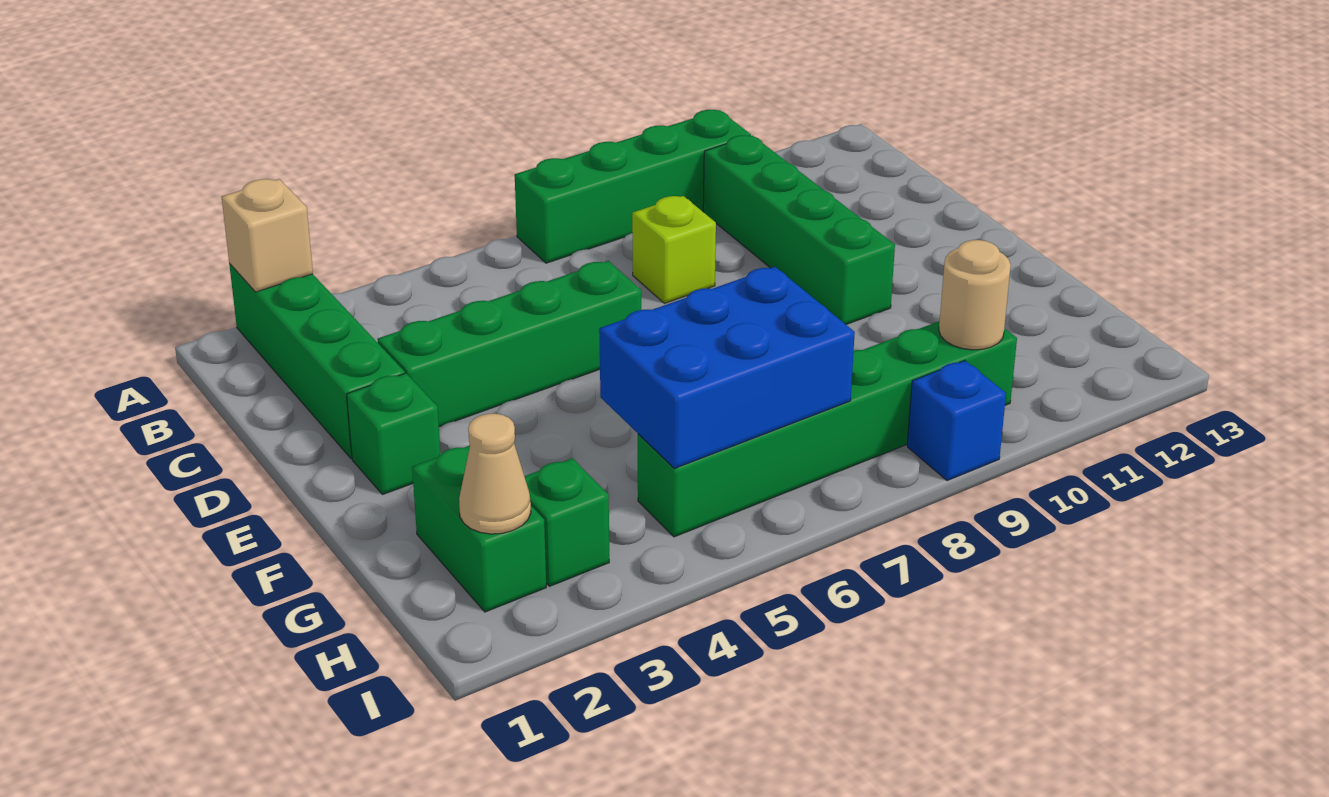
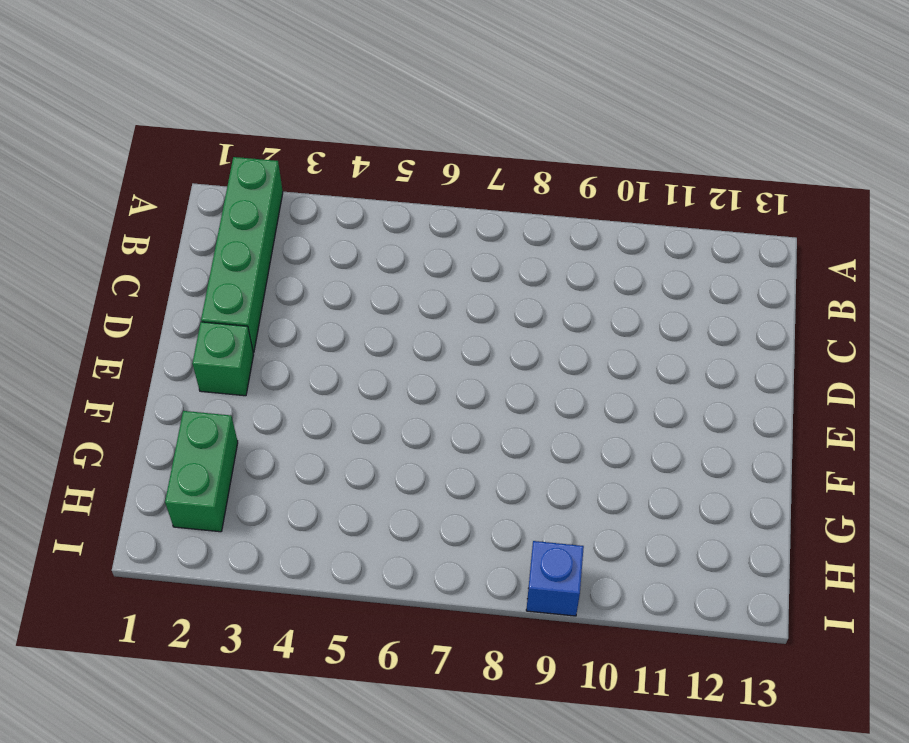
none -> green brick A7:A10 level 1
none -> green brick B10:E10 level 1
none -> lime brick C8 level 1

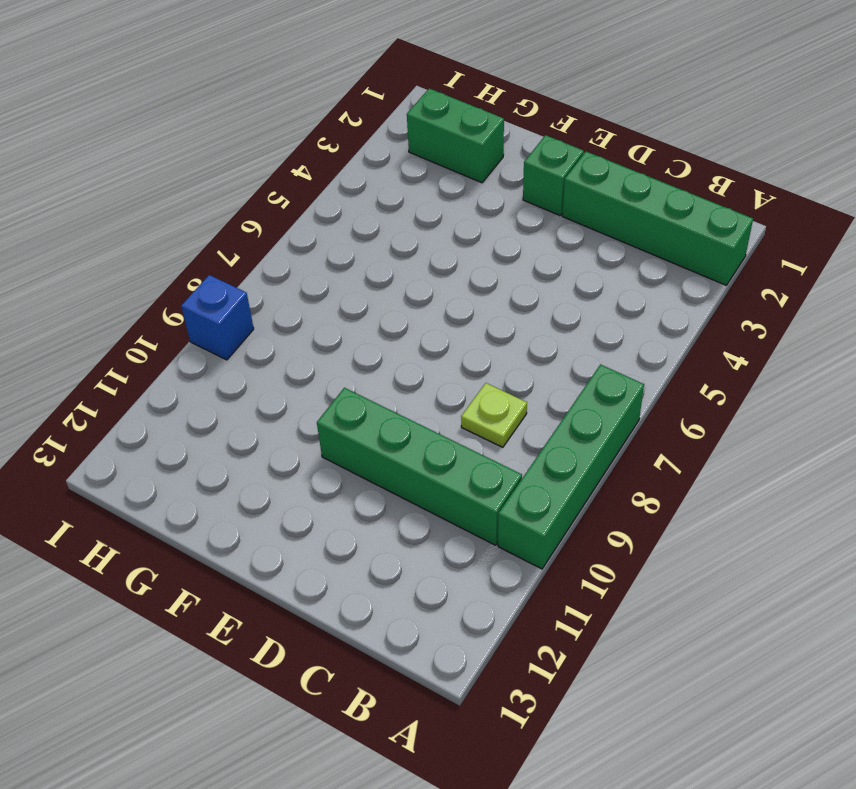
lime plate C8 level 1 -> lime brick C8 level 1
none -> green brick D3:D6 level 1
none -> green brick H3 level 1
none -> green brick H5:H10 level 1

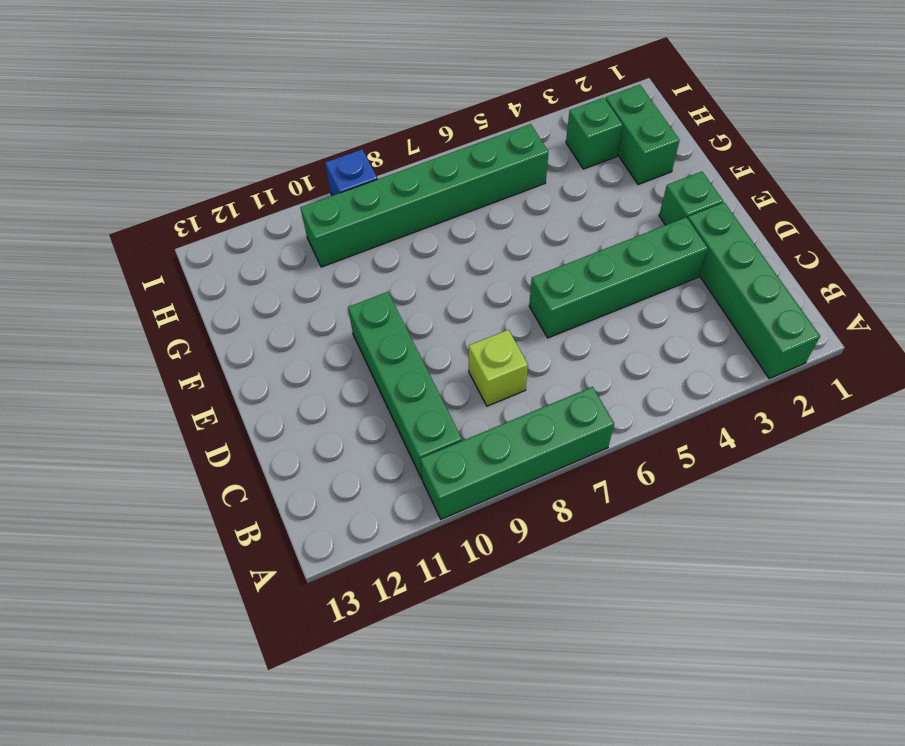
none -> tan brick A2 level 2
none -> blue brick G5:H7 level 2
none -> tan cone H2 level 2

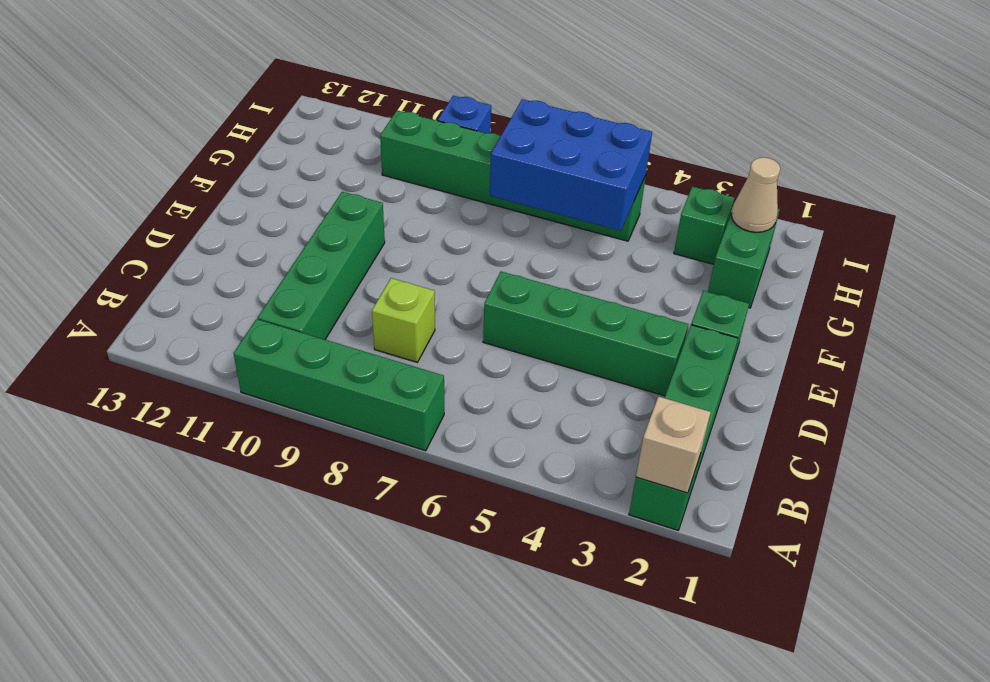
none -> tan round brick H10 level 2

